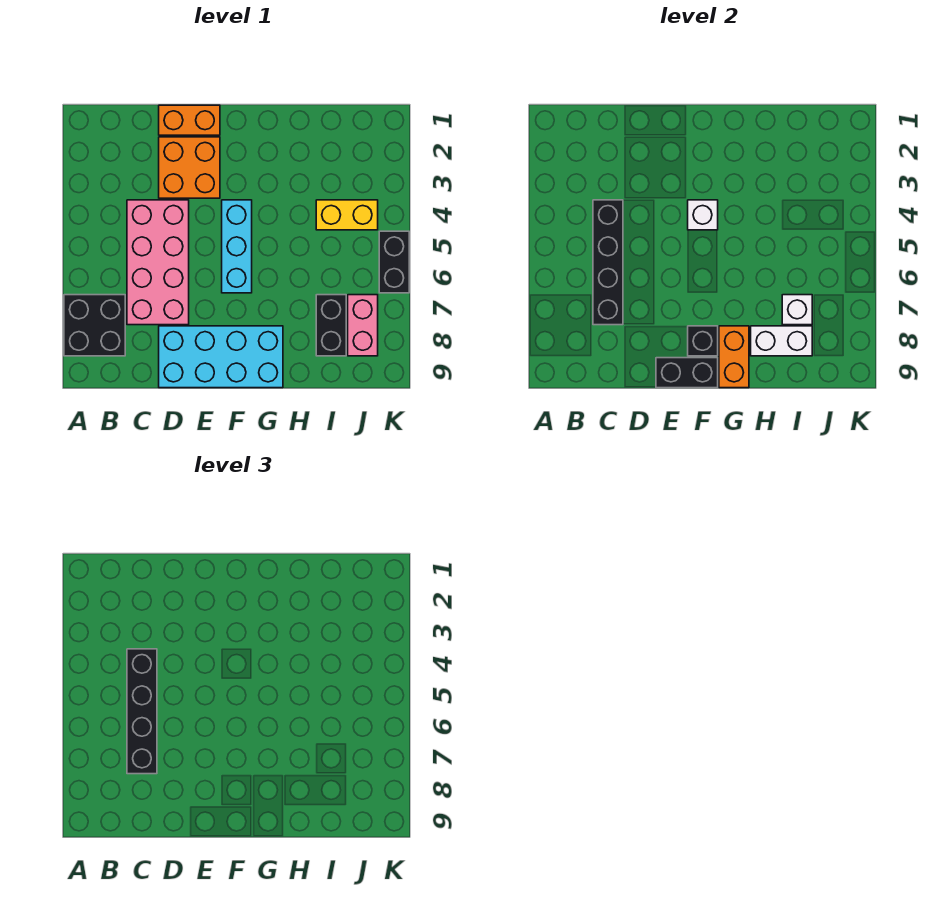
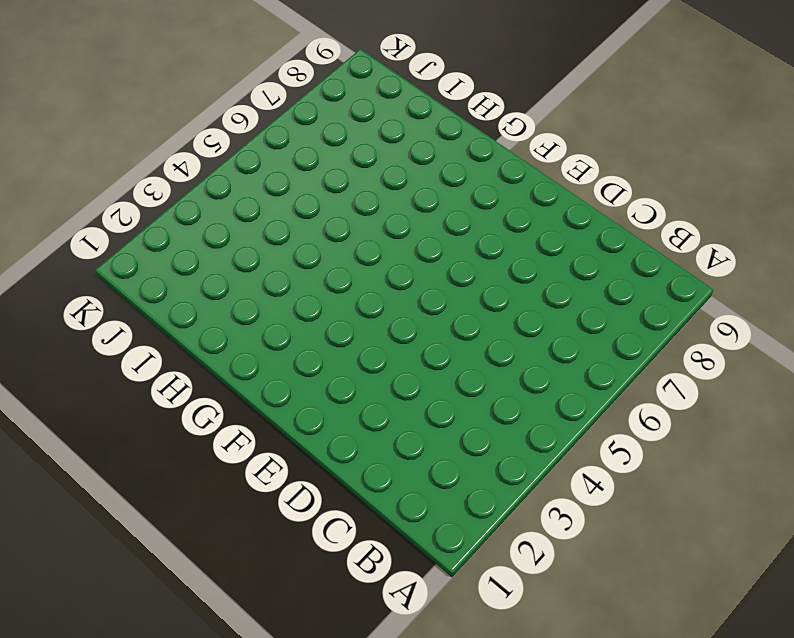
none -> black brick A7:B8 level 1
none -> pink brick C4:D7 level 1
none -> orange brick D1:E1 level 1

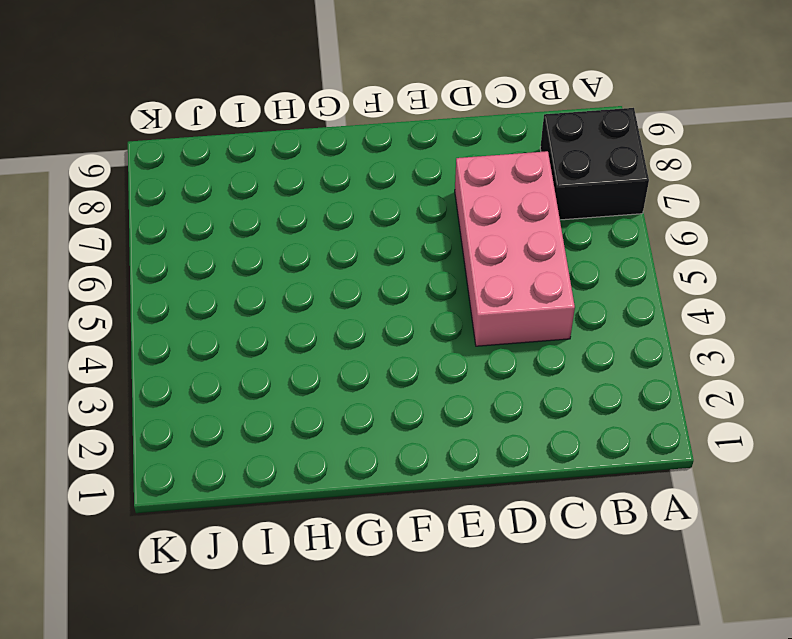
none -> orange brick D1:E1 level 1
none -> orange brick D2:E3 level 1
none -> cyan brick D8:G9 level 1

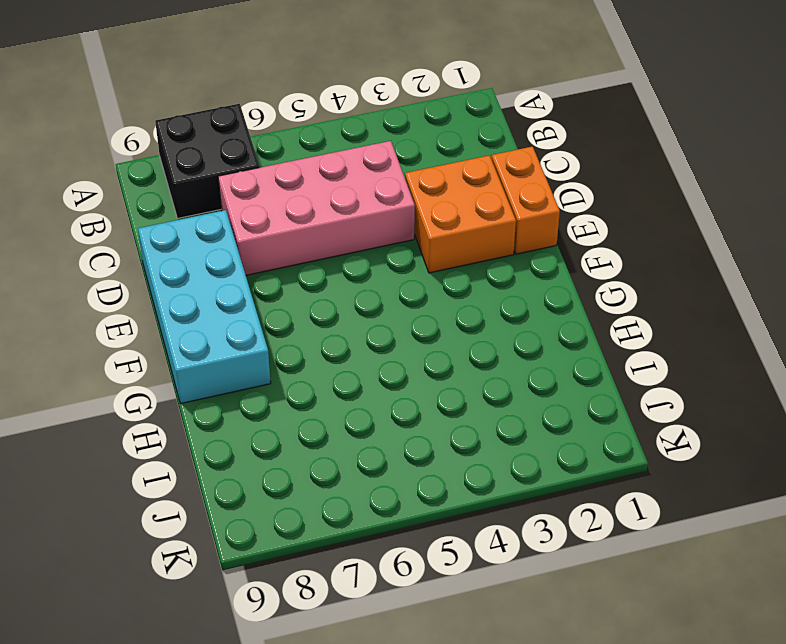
none -> cyan brick F4:F6 level 1
none -> yellow brick I4:J4 level 1
none -> black brick I7:I8 level 1

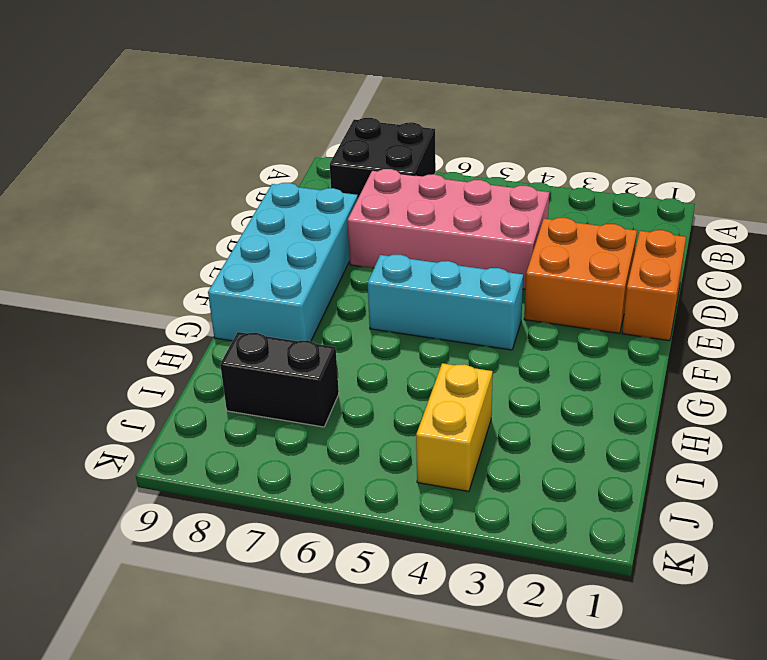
none -> pink brick J7:J8 level 1
none -> black brick K5:K6 level 1
none -> black brick C4:C7 level 2

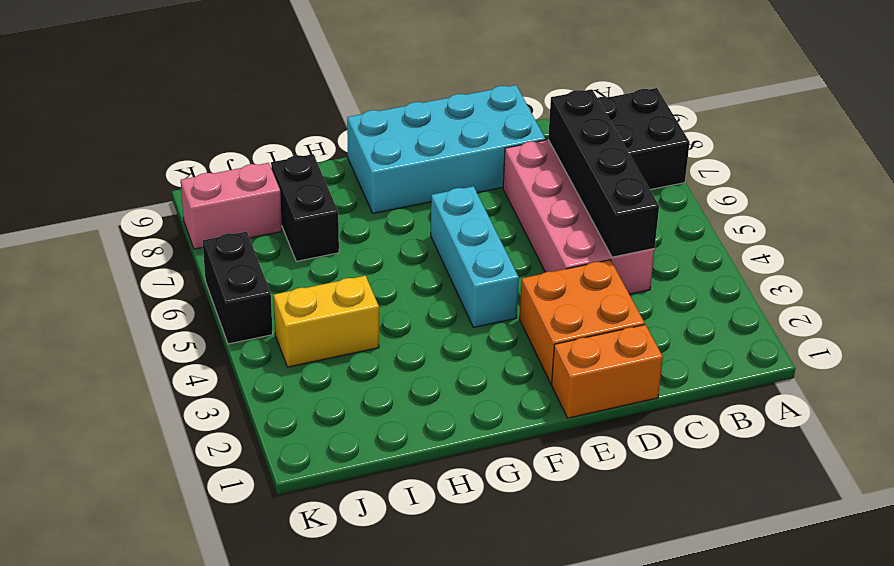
pink brick J8:K8 level 1 -> pink brick J7:J8 level 1
none -> black brick E9:F9 level 2
none -> white brick F4 level 2
none -> black brick F8 level 2

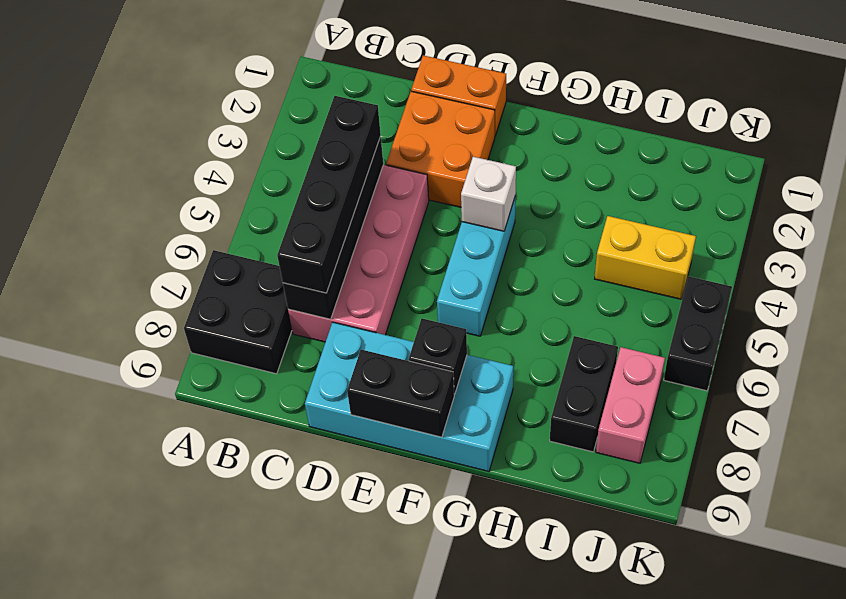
none -> orange brick G8:G9 level 2
none -> white brick H8:I8 level 2
none -> white brick I7 level 2

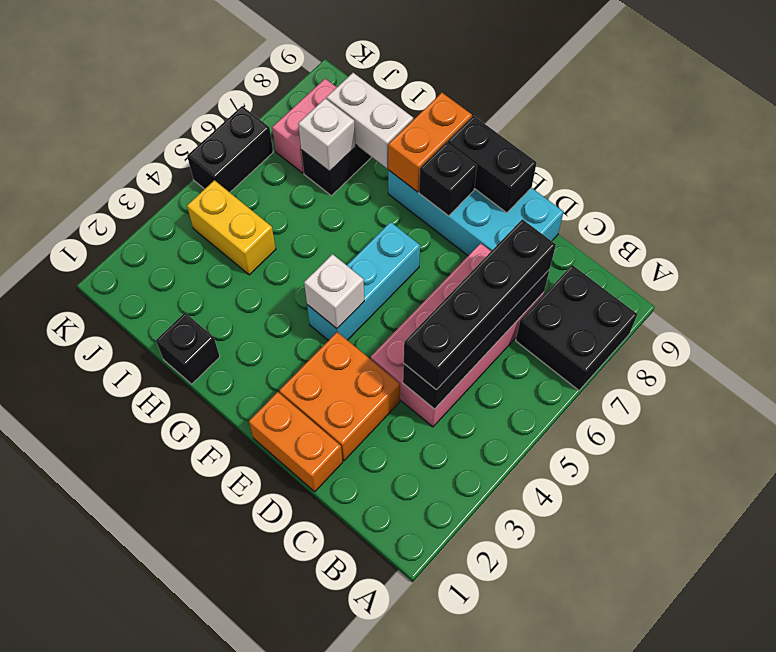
black brick H1 level 1 -> none

